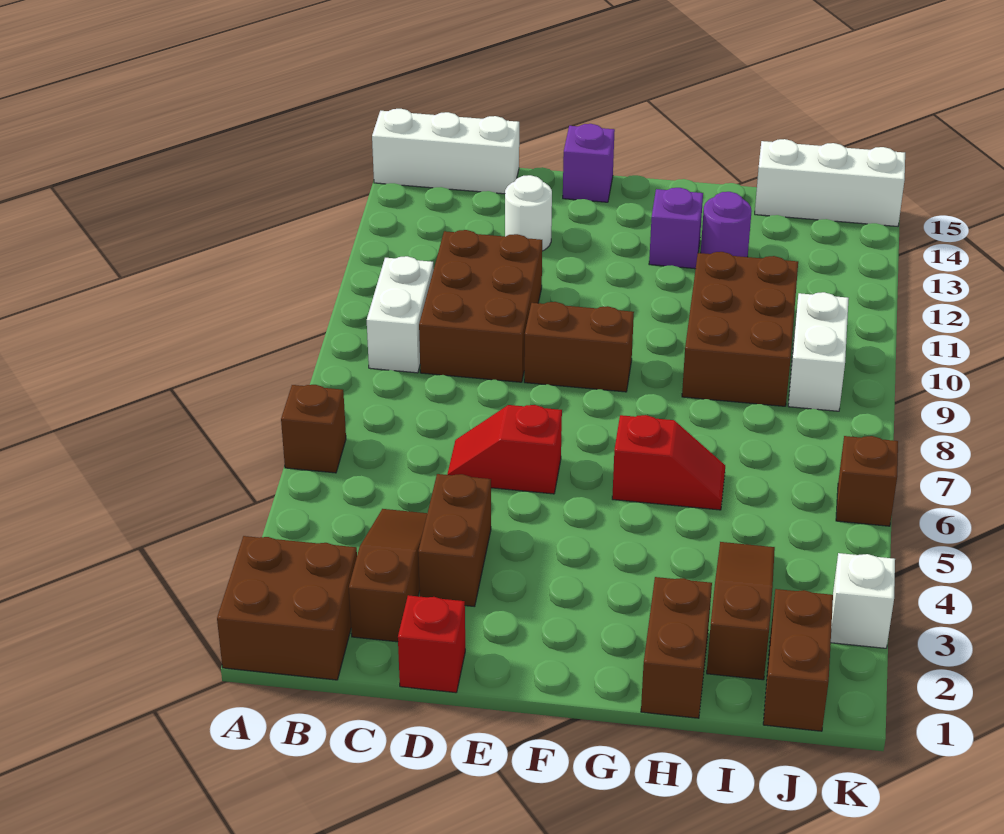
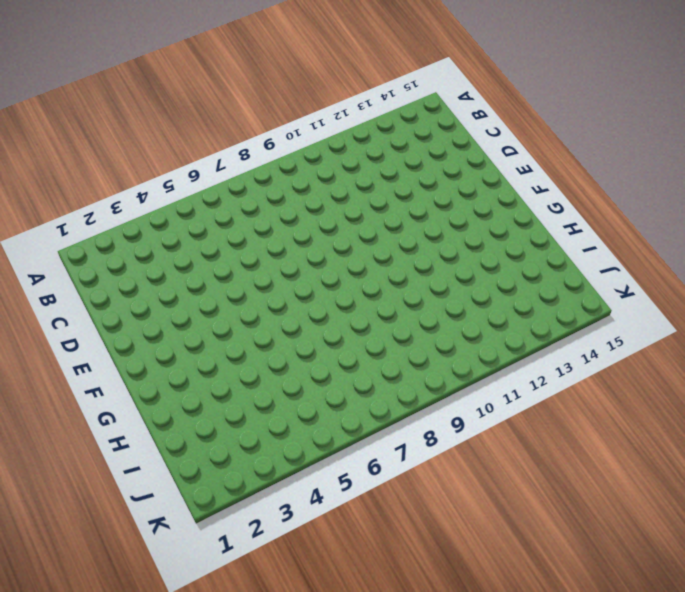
none -> brown brick A1:B2 level 1
none -> brown brick A6 level 1
none -> white brick A15:C15 level 1

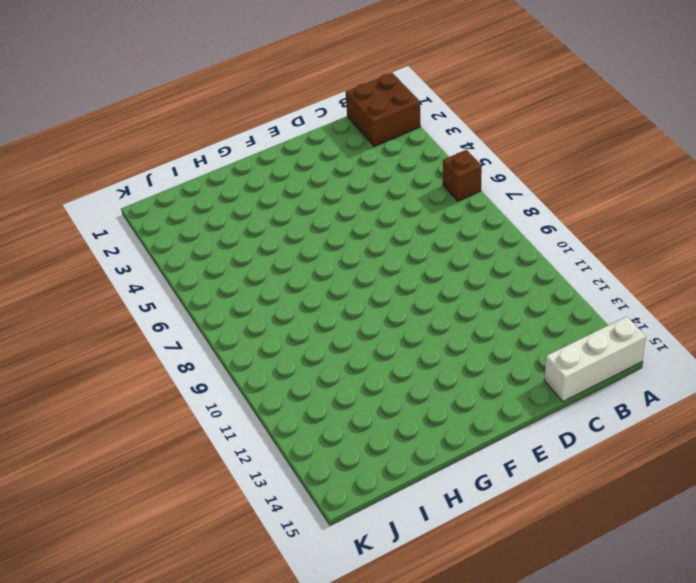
none -> white brick B9:B10 level 1
none -> brown slope C2:C4 level 1 top 2
none -> brown brick C9:D11 level 1

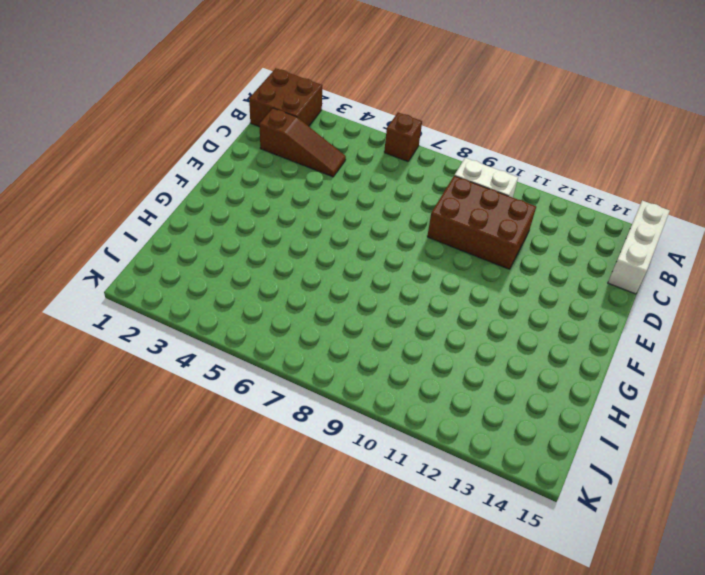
none -> red brick D1 level 1
none -> brown brick D3:D4 level 1
none -> red slope D6:E6 level 1 top E

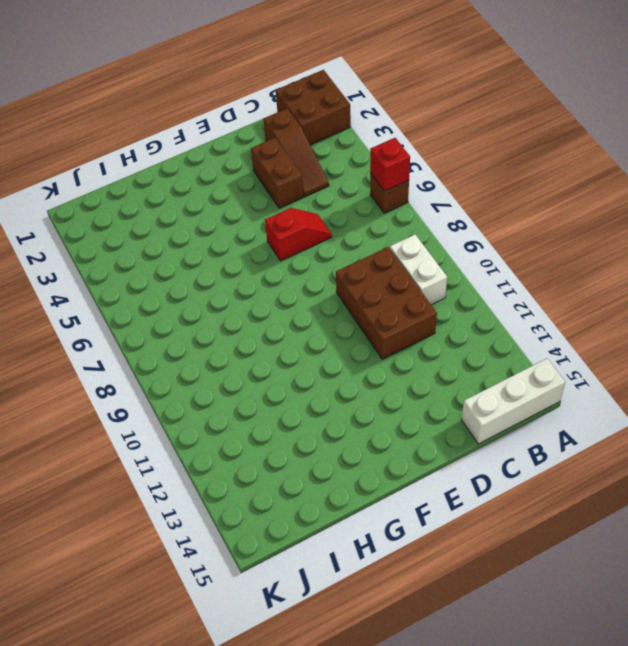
red brick A6 level 2 -> red brick D1 level 1
none -> white round brick D13 level 1
none -> brown brick E9:F9 level 1
none -> purple brick E15 level 1

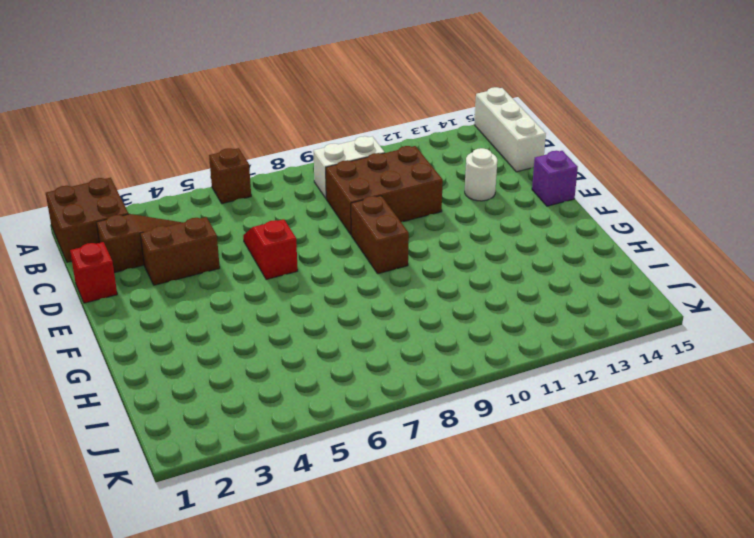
none -> red slope G6:H6 level 1 top G
none -> purple brick G13 level 1
none -> brown brick H1:H2 level 1

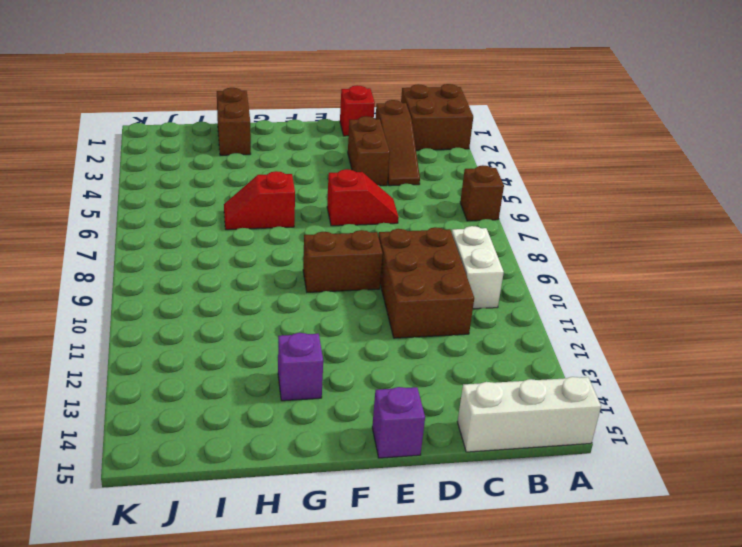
none -> white round brick D13 level 1
none -> brown brick H9:I11 level 1
none -> purple round brick H13 level 1

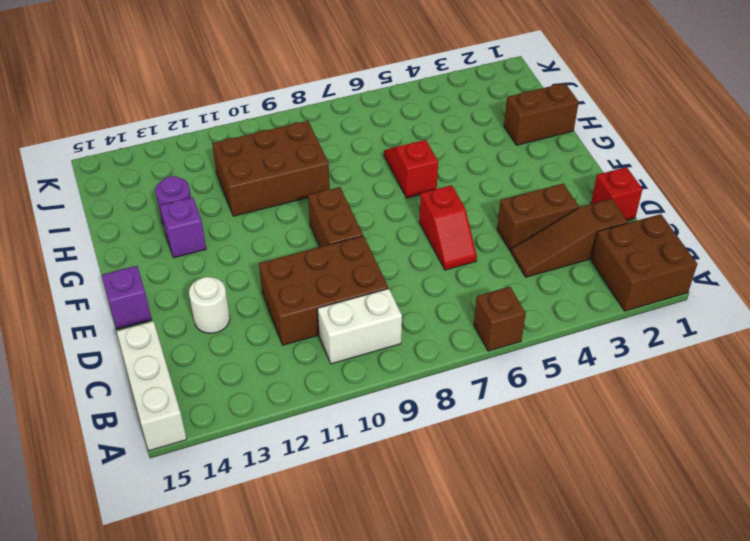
none -> brown slope I2:I4 level 1 top 2
none -> white brick I15:K15 level 1
none -> brown brick J1:J2 level 1

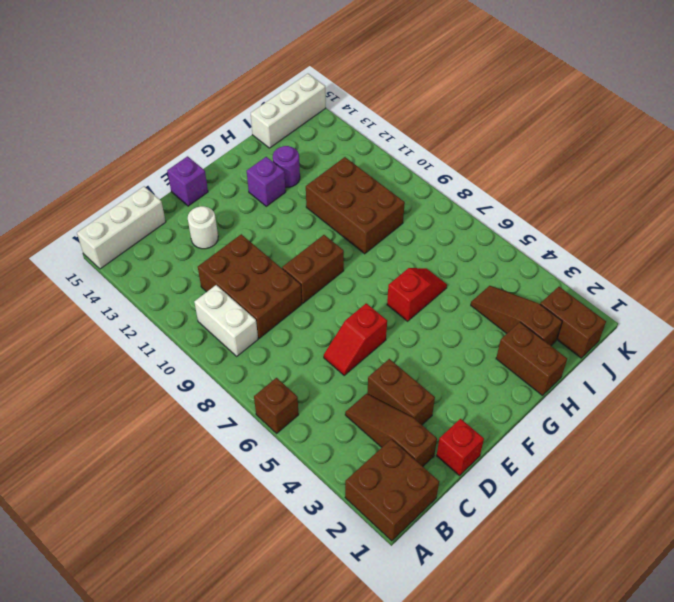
none -> white brick J9:J10 level 1
none -> white brick K3 level 1
none -> brown brick K6 level 1

